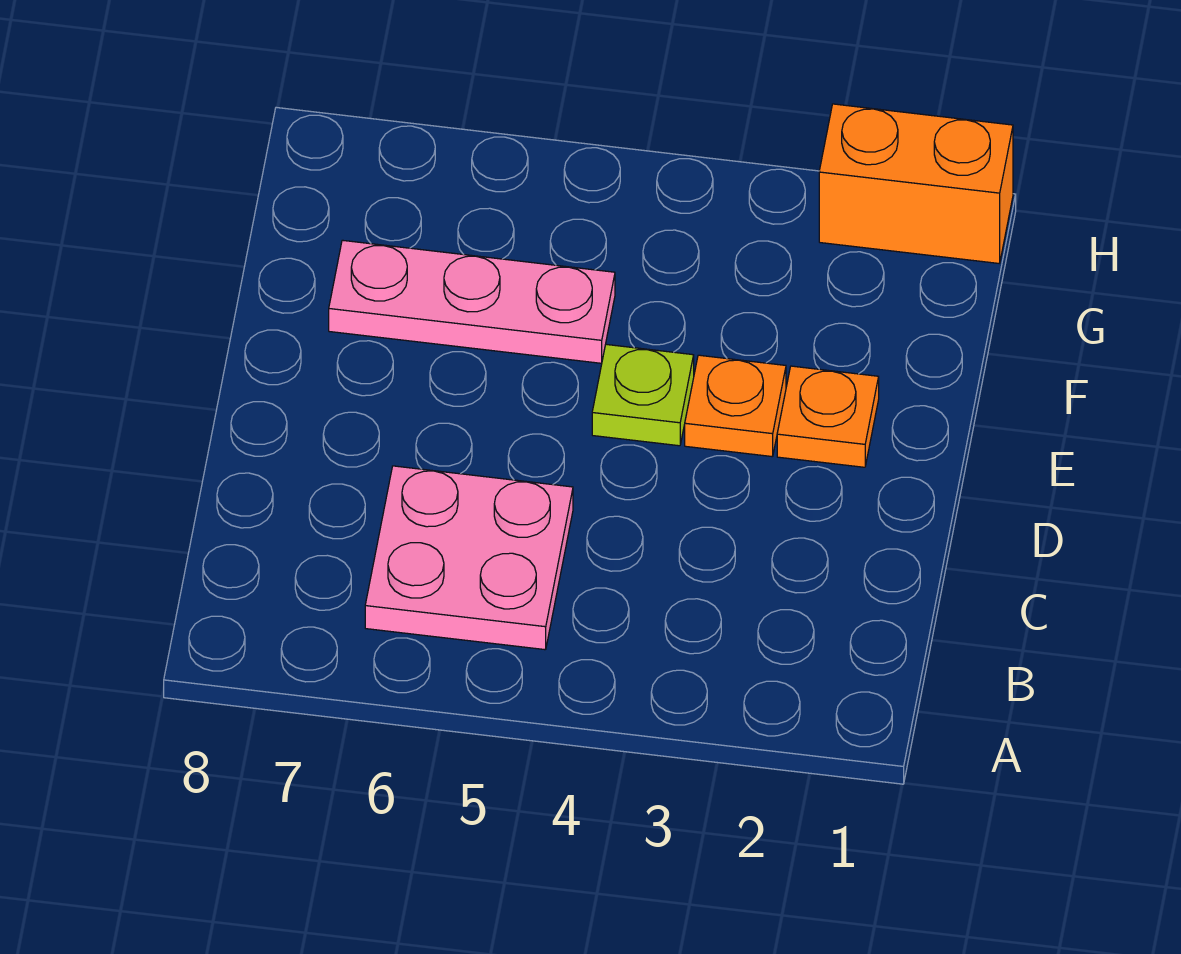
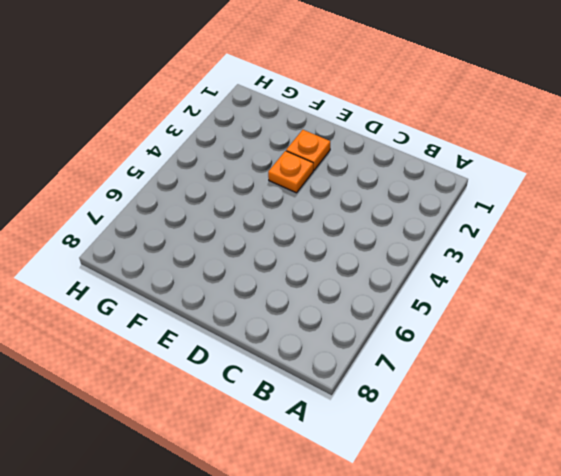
none -> pink plate B5:C6 level 1
none -> lime plate E4 level 1

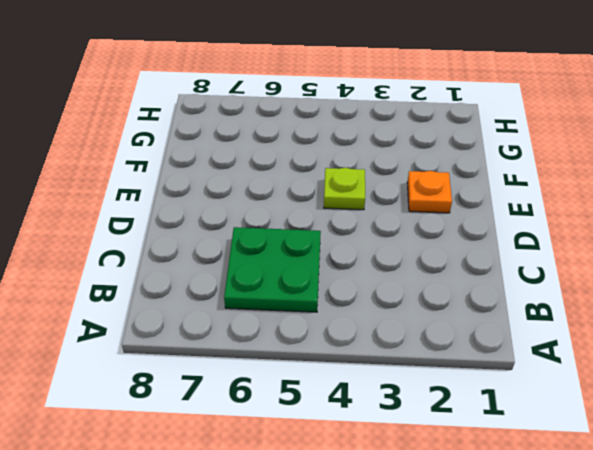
green plate B5:C6 level 1 -> pink plate B5:C6 level 1
none -> orange plate E3 level 1
none -> pink plate F5:F7 level 1

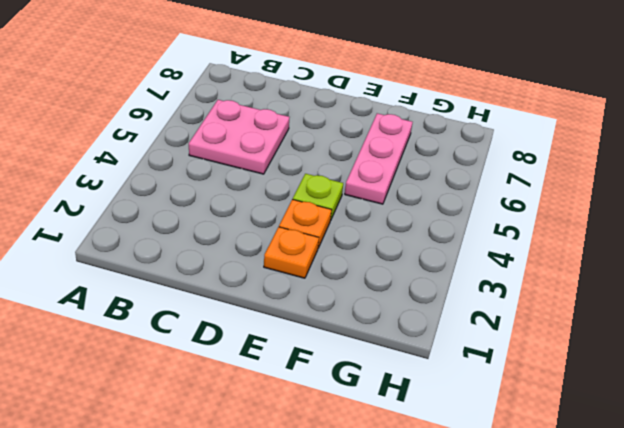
none -> orange brick H1:H2 level 1

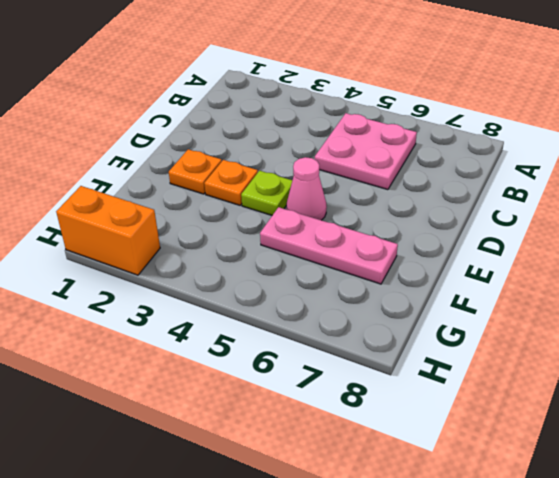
pink cone E5 level 1 -> none

